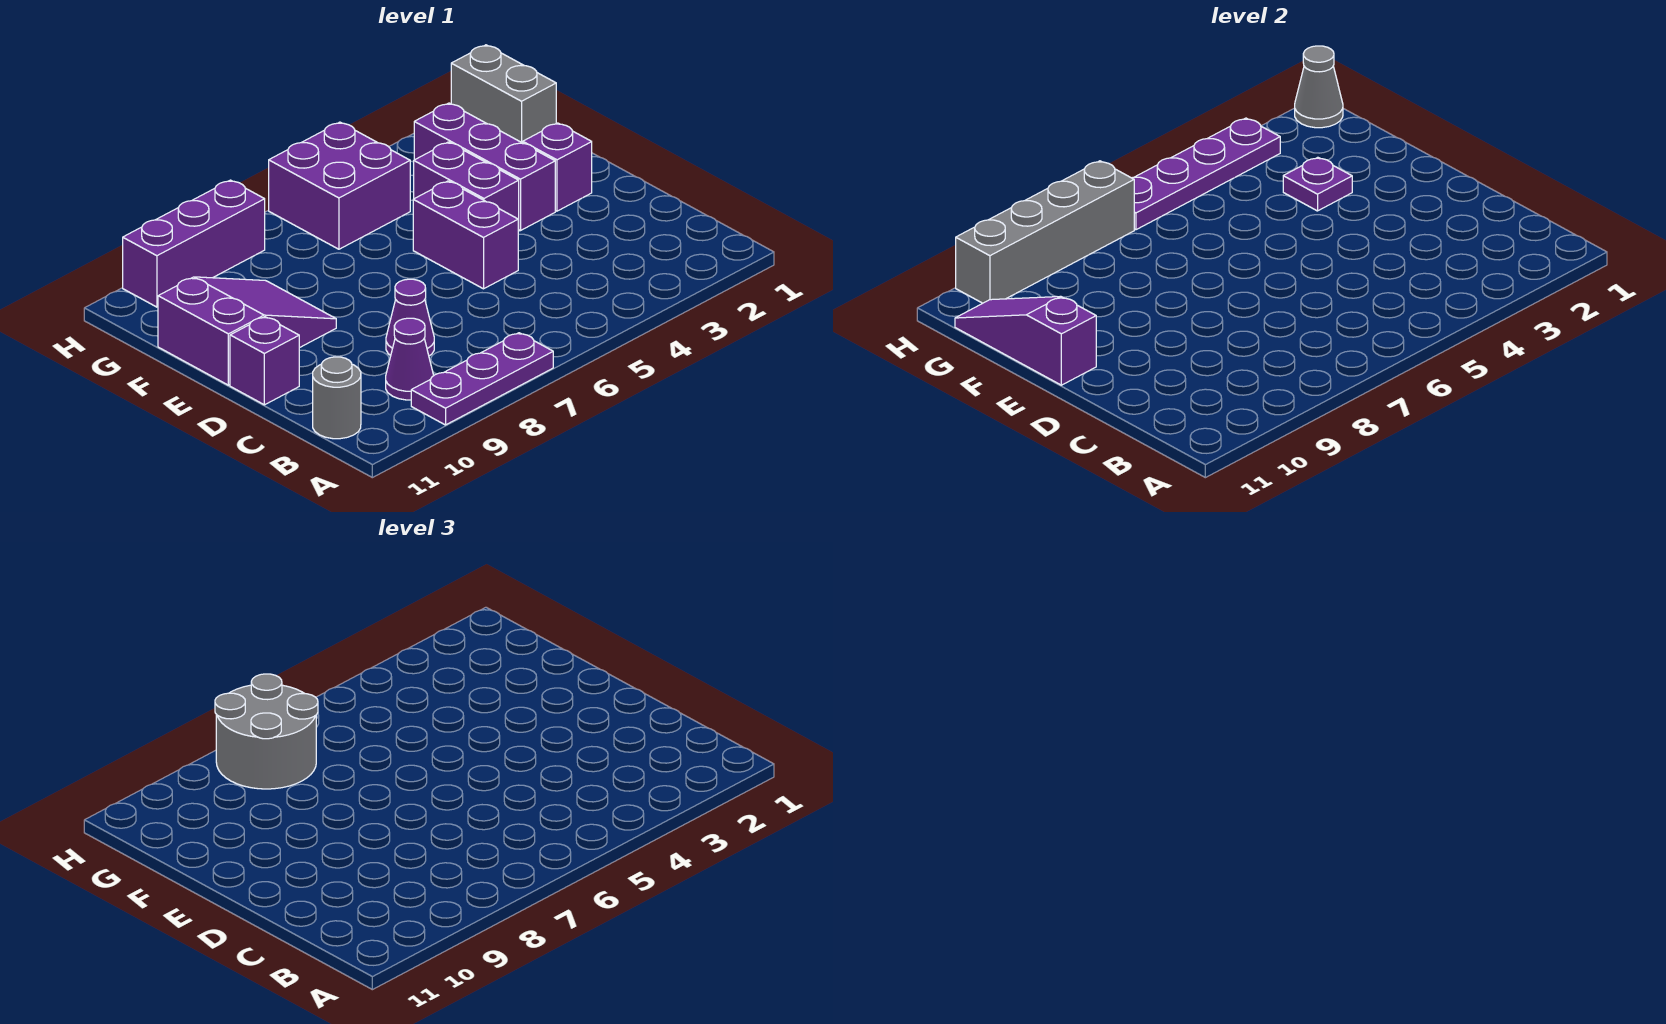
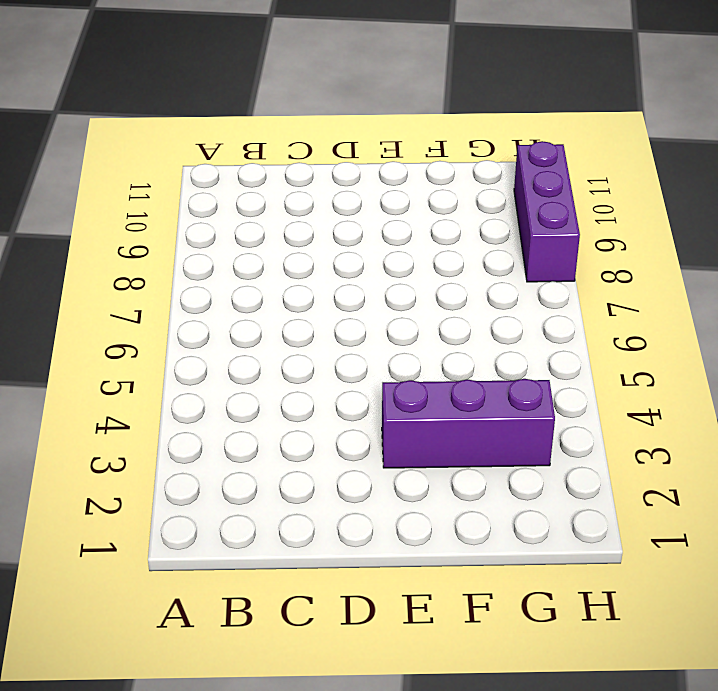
none -> purple plate A7:A9 level 1
none -> purple cone B9 level 1
none -> grey round brick B11 level 1

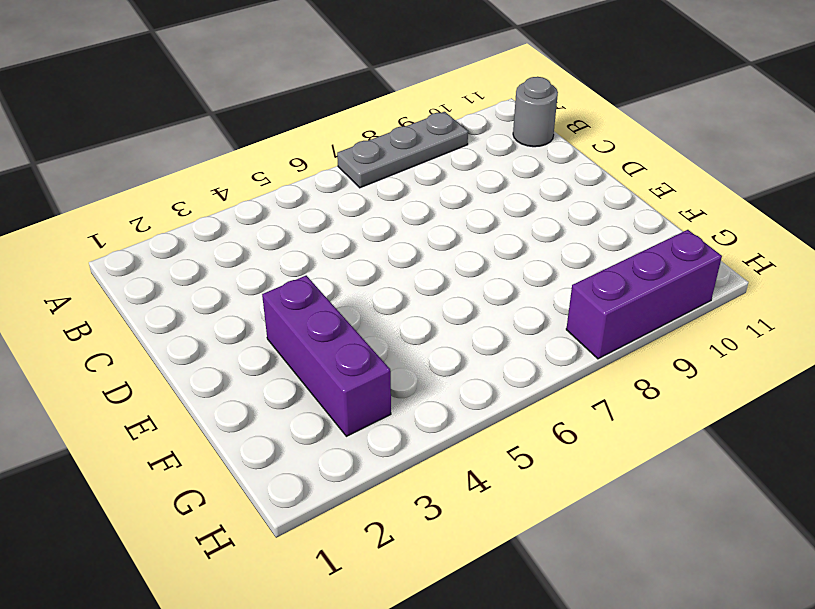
grey plate A7:A9 level 1 -> purple plate A7:A9 level 1
none -> purple cone B9 level 1
none -> purple cone C8 level 1
none -> purple brick D5:E5 level 1

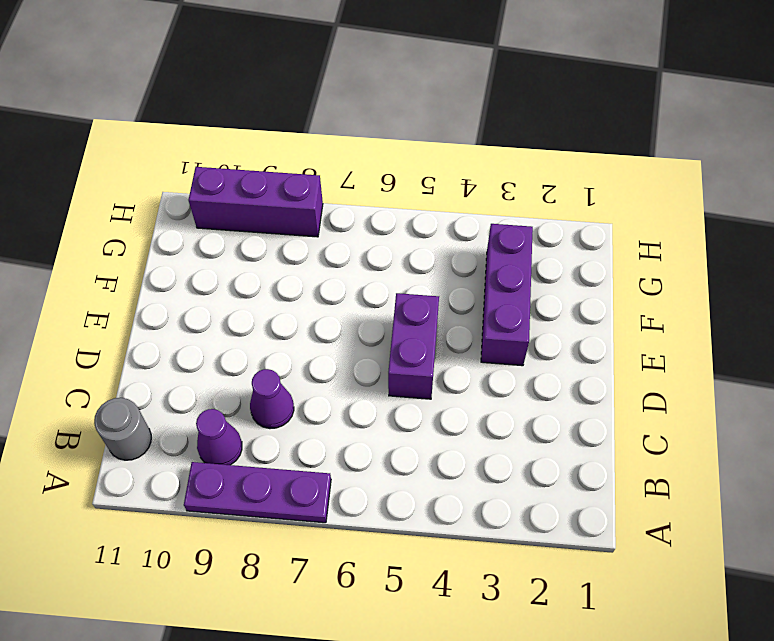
none -> purple brick D11 level 1
none -> purple brick E2 level 1
none -> purple brick E4:F4 level 1

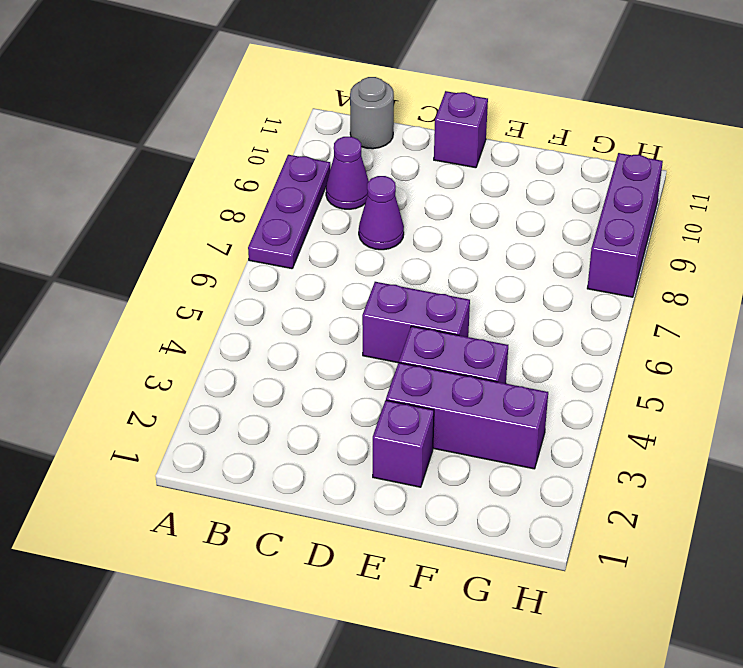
none -> purple slope E9:F11 level 1 top 11
none -> grey brick G1:H1 level 1
none -> purple brick G5:H6 level 1

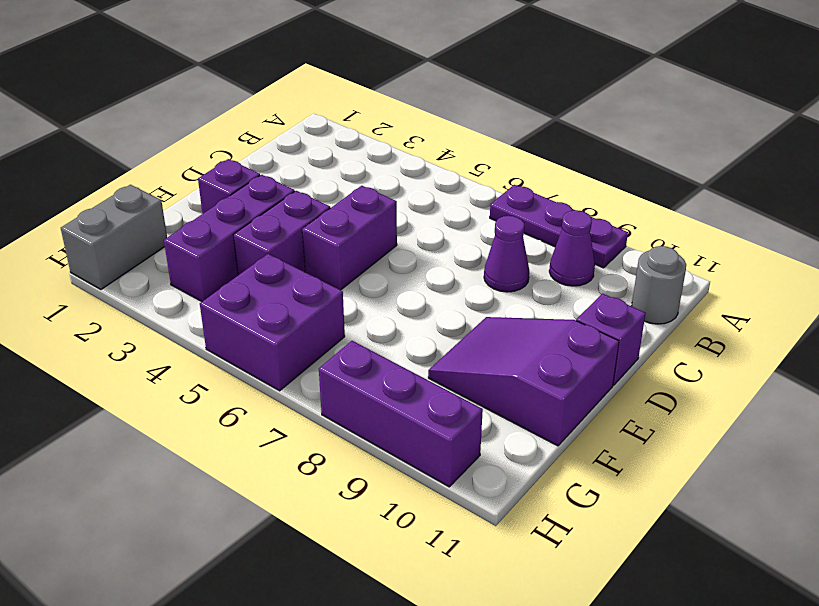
none -> purple slope E11:G11 level 2 top E
none -> purple plate F3 level 2
none -> grey cone H1 level 2

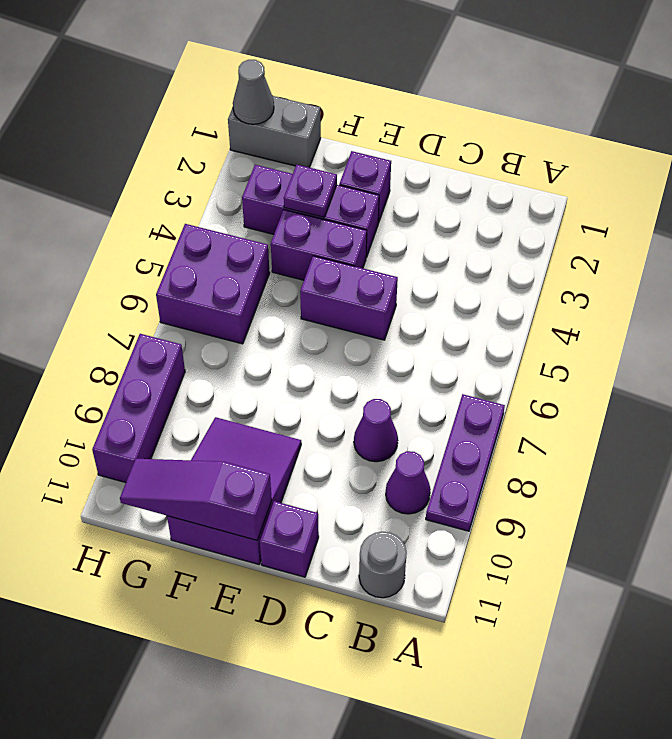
none -> purple plate H3:H6 level 2
none -> grey brick H7:H10 level 2
none -> grey round brick G7:H8 level 3

